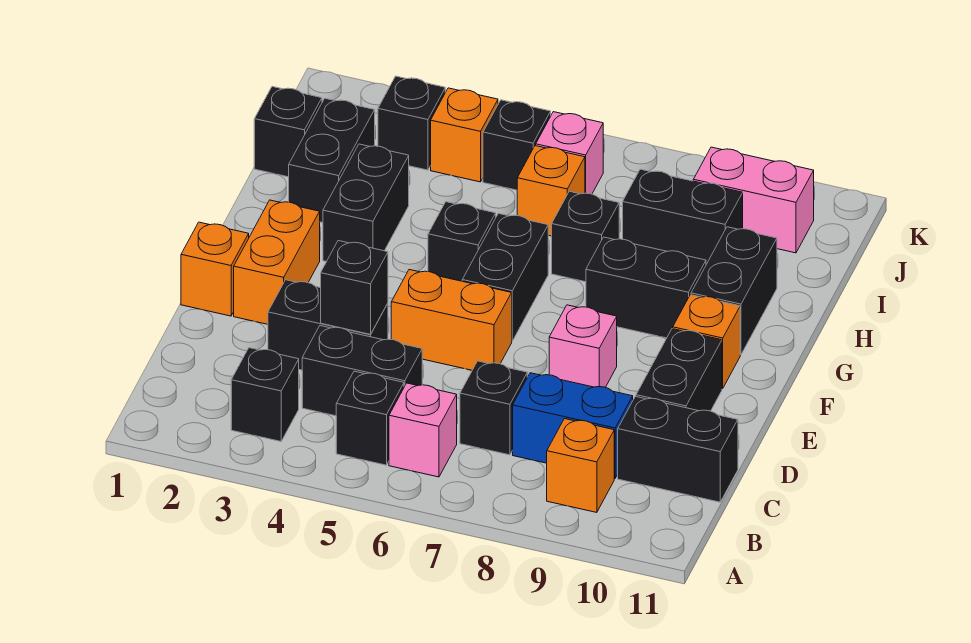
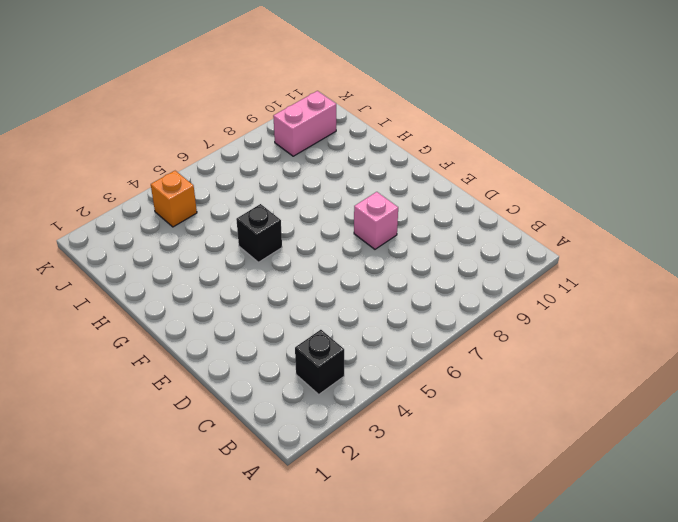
none -> black brick B5 level 1
none -> pink brick B6 level 1
none -> orange brick B9 level 1
none -> black brick C4:C5 level 1

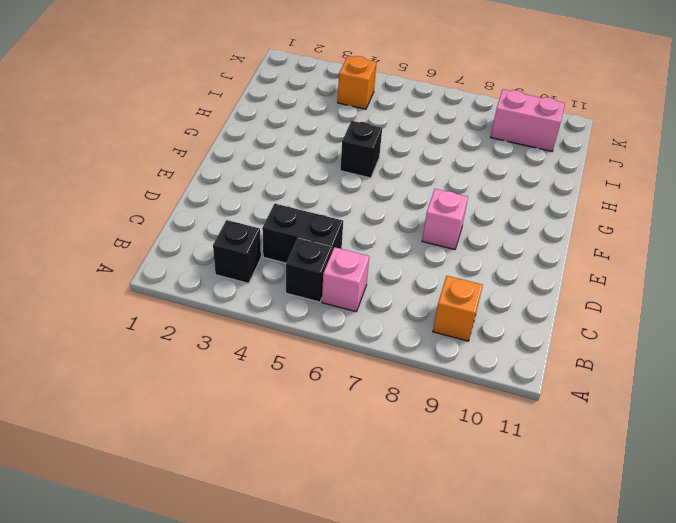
none -> black brick C7 level 1
none -> blue brick C8:C9 level 1
none -> black brick C10:C11 level 1
none -> black brick D3:D4 level 1

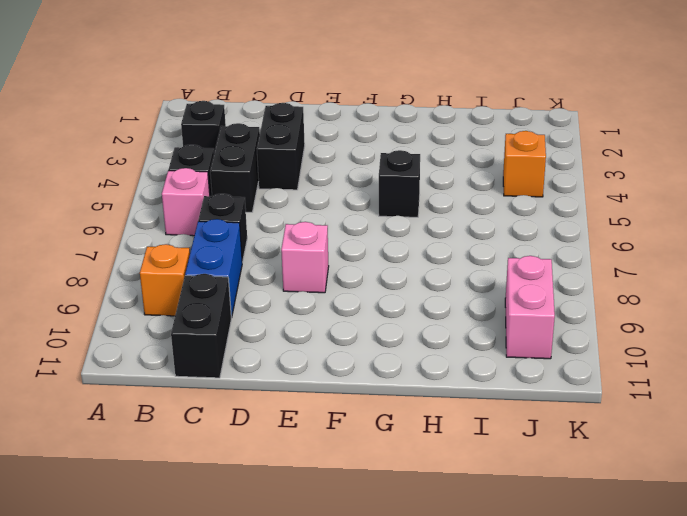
none -> black brick D10:E10 level 1
none -> orange brick E1 level 1
none -> orange brick E2:F2 level 1
none -> orange brick E5:E6 level 1

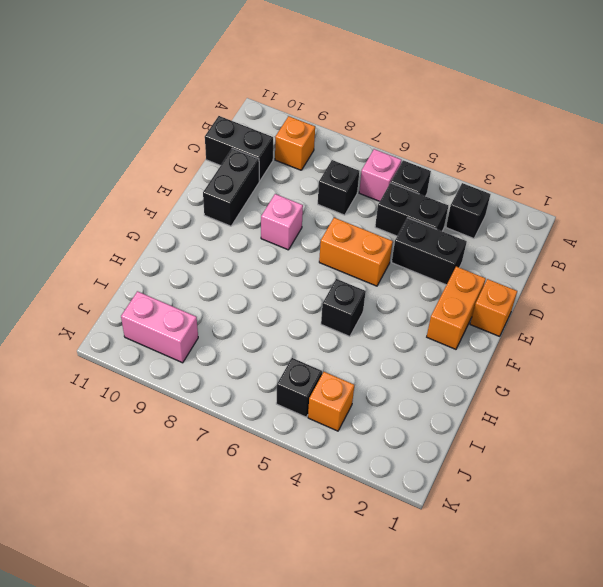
none -> blue brick C8:C9 level 1
none -> black brick F6:G6 level 1
none -> orange brick F10 level 1
none -> black brick G3:H3 level 1

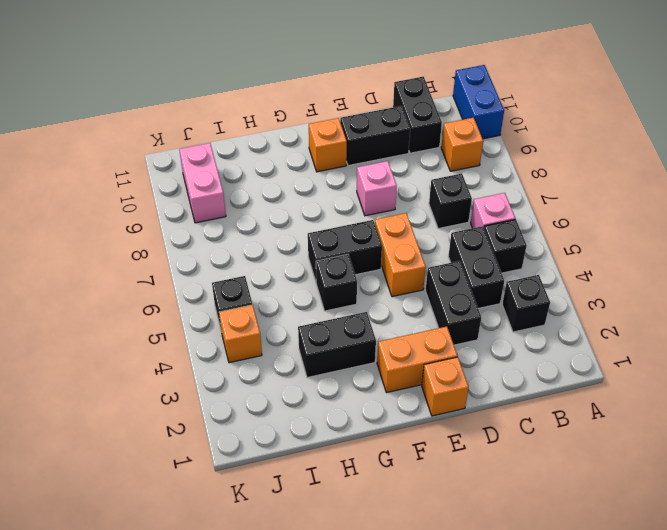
blue brick A10:A11 level 1 -> blue brick C8:C9 level 1
none -> black brick G8:G9 level 1
none -> black brick G10:H10 level 1
none -> black brick H2:I2 level 1
none -> black brick H7 level 1

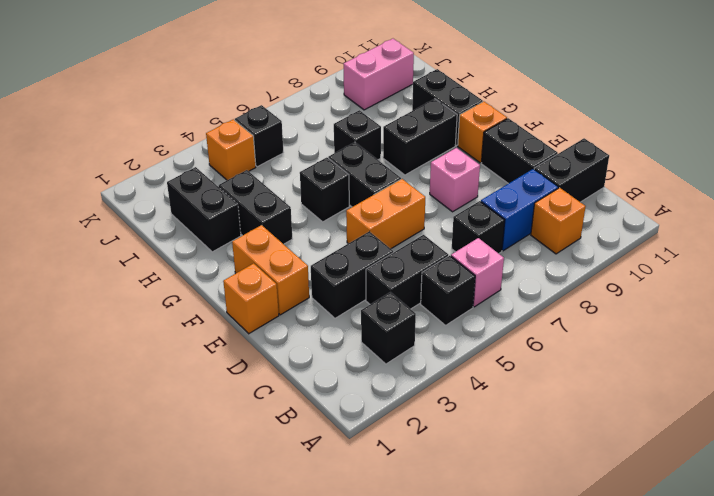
none -> black brick I1 level 1
none -> orange brick I6 level 1
none -> black brick I8:I9 level 1
none -> black brick J3 level 1

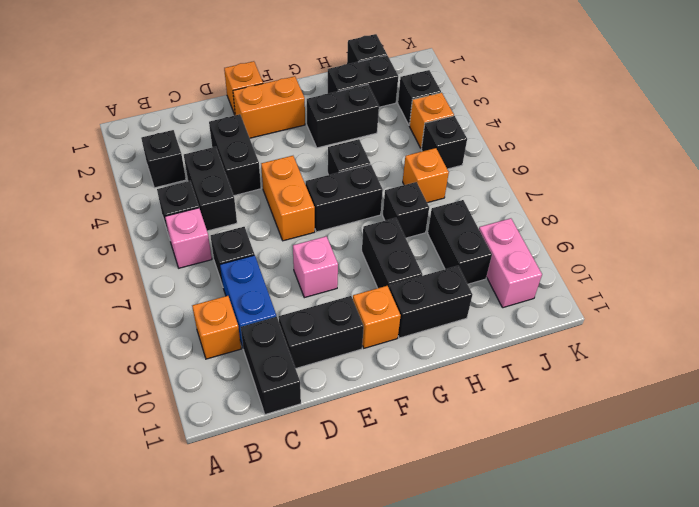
none -> pink brick J6 level 1
none -> black brick D4 level 2

